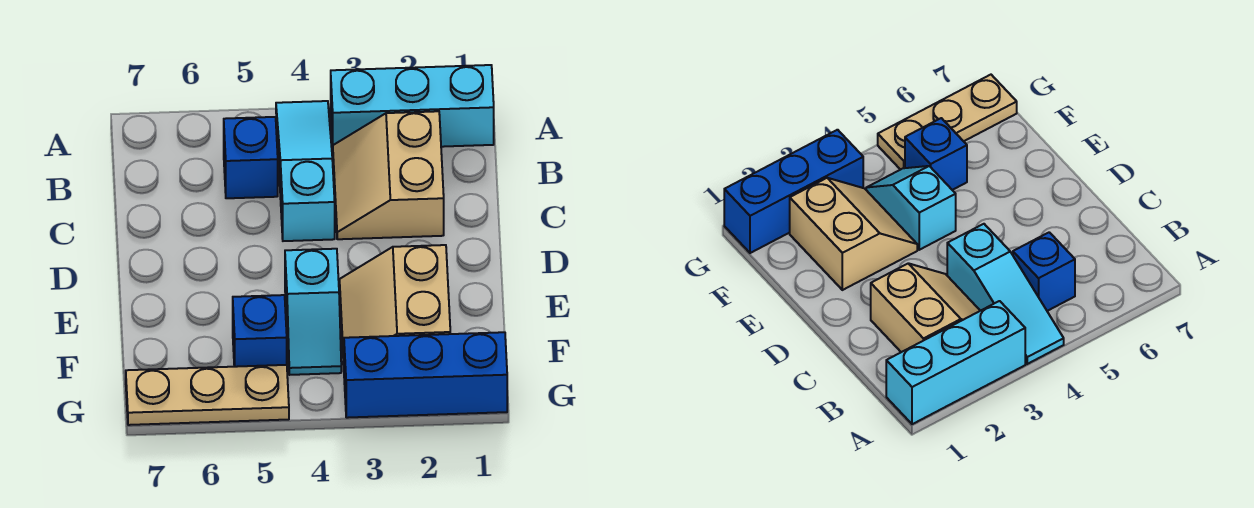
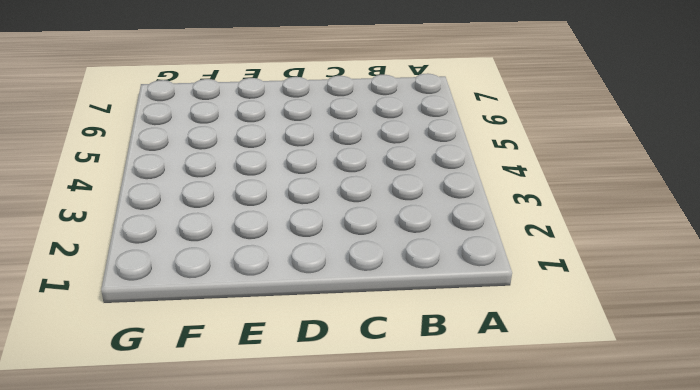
none -> cyan brick A1:A3 level 1
none -> cyan slope A4:C4 level 1 top C

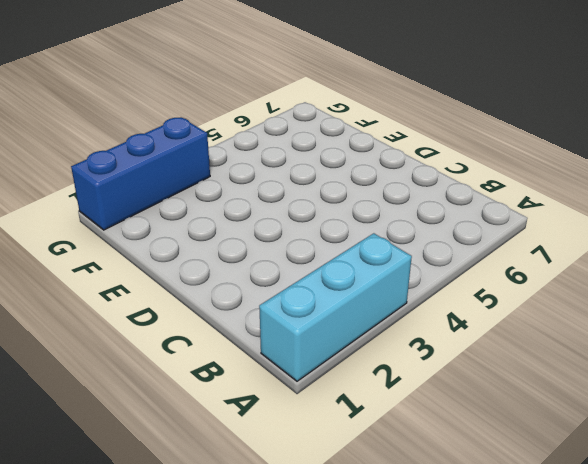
none -> cyan slope A4:C4 level 1 top C
none -> tan slope B2:C3 level 1 top 2

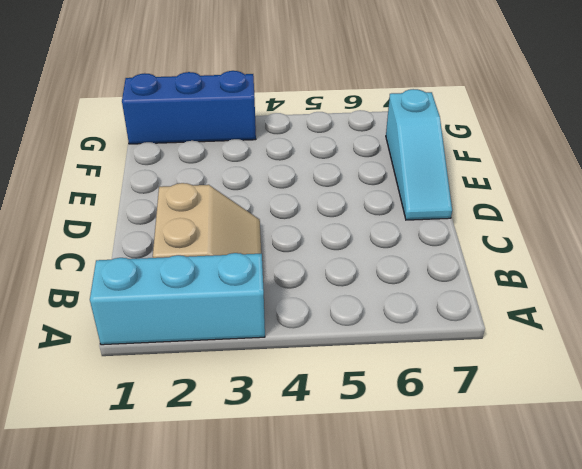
cyan slope D7:F7 level 1 top F -> cyan slope A4:C4 level 1 top C
none -> blue brick B5 level 1
none -> tan slope E2:F3 level 1 top 2

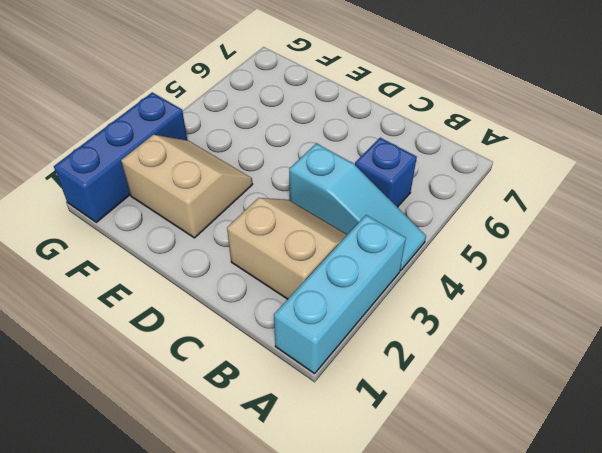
none -> cyan slope E4:F4 level 1 top E
none -> blue brick F5 level 1

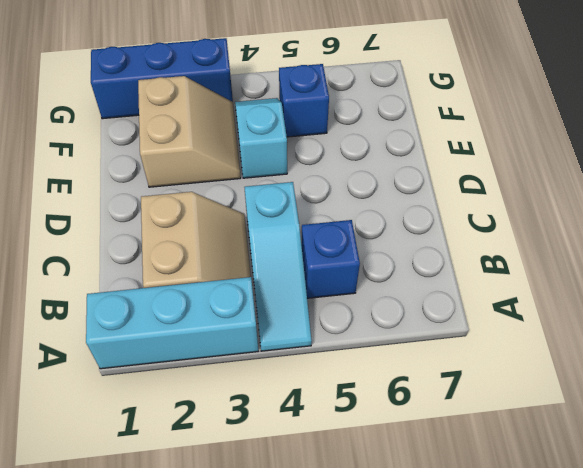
none -> tan plate G5:G7 level 1

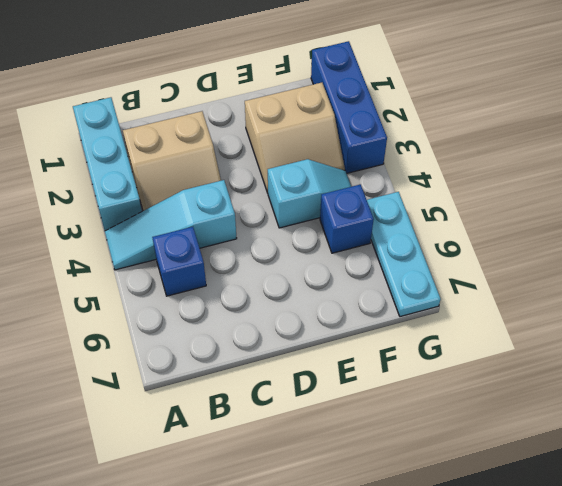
cyan plate G5:G7 level 1 -> tan plate G5:G7 level 1

